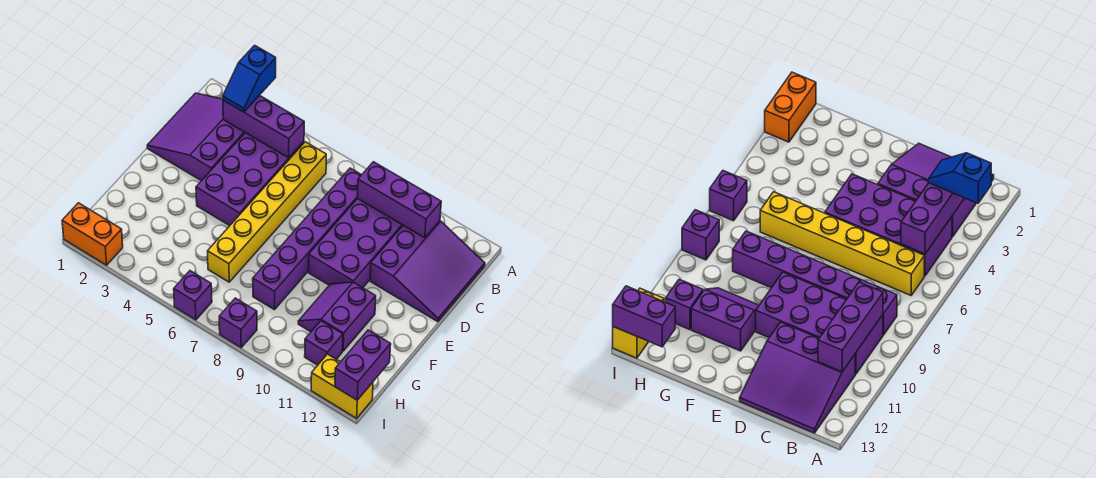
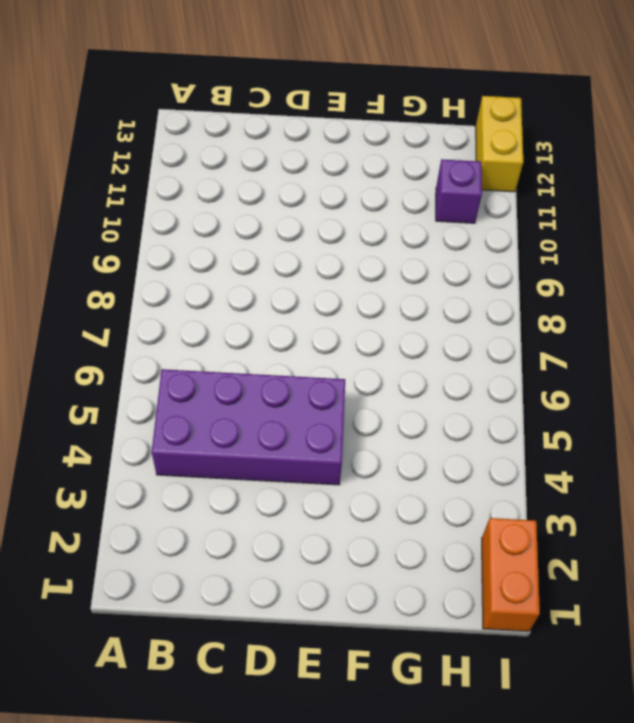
none -> purple slope B1:D3 level 1 top 3
none -> yellow brick B6:G6 level 1
none -> purple brick B8:G8 level 1

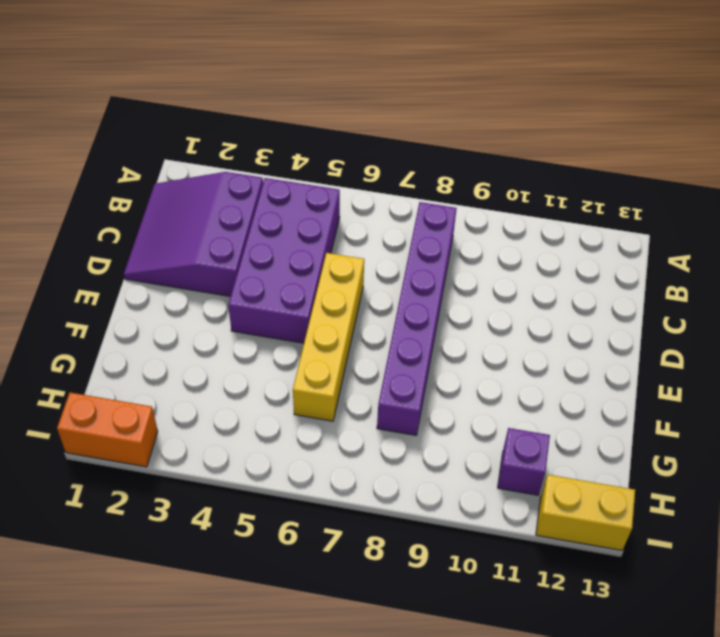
yellow brick D6:G6 level 1 -> yellow brick B6:G6 level 1
none -> purple brick B9:E10 level 1
none -> purple slope B11:D13 level 1 top 11
none -> purple slope F10:G11 level 1 top 11

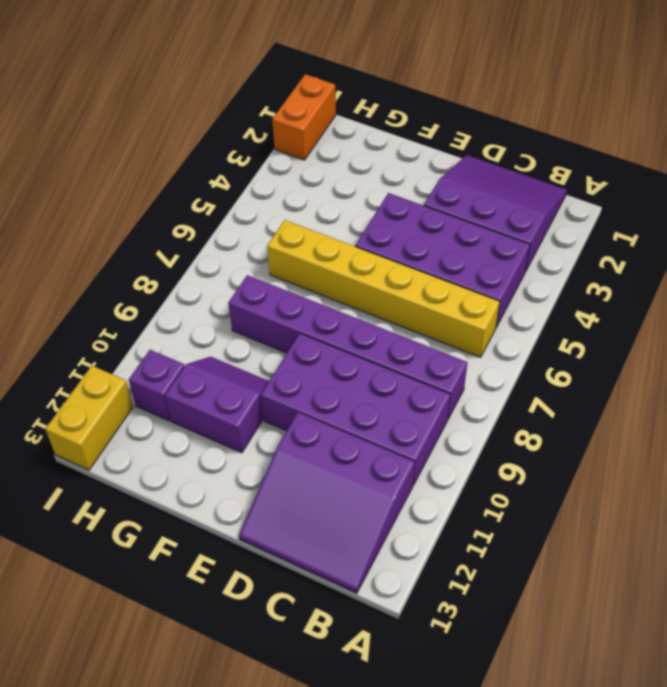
none -> purple brick I6 level 1
none -> purple brick I8 level 1
none -> purple brick B3:B5 level 2

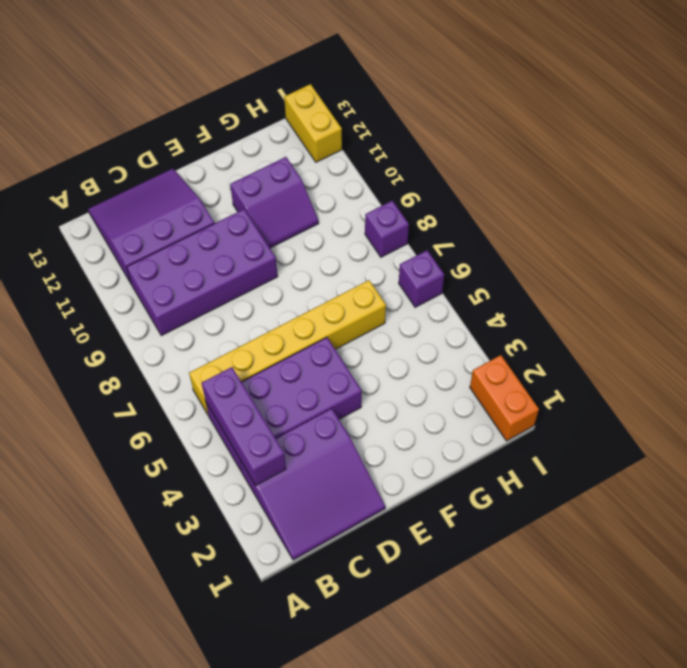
none -> purple brick B8:G8 level 1
none -> purple brick H11 level 1
none -> purple brick B9:B11 level 2

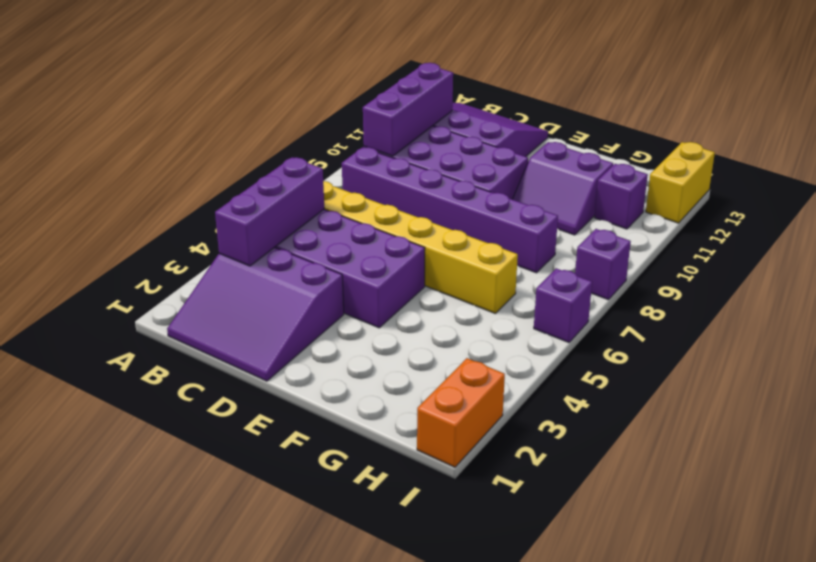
none -> purple brick H13:I13 level 2
none -> blue slope A3:B3 level 3 top A

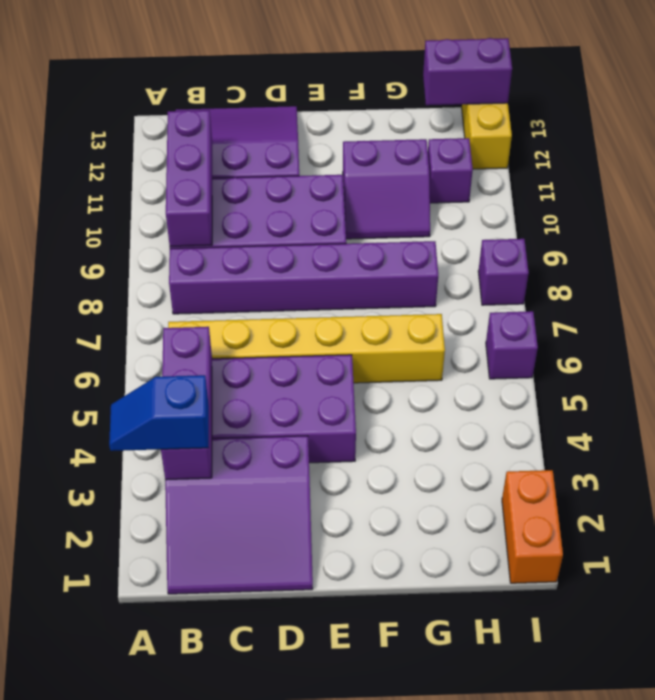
blue slope A3:B3 level 3 top B -> blue slope A3:B3 level 3 top A

